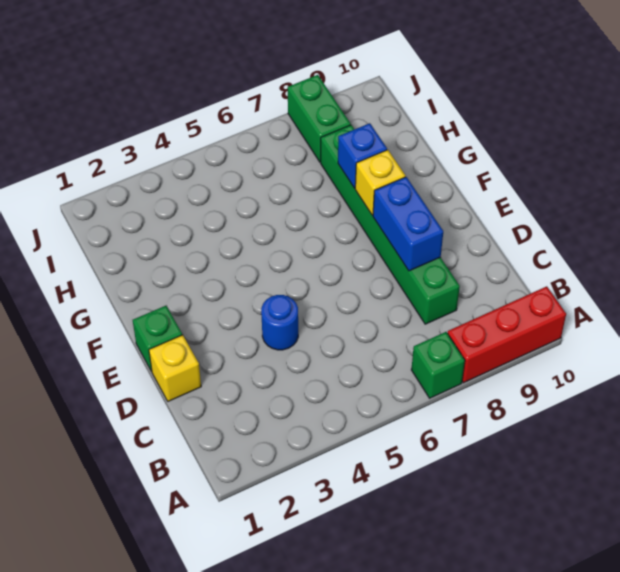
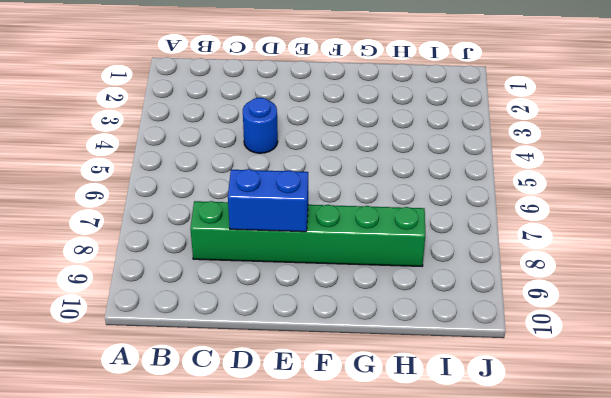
none -> green brick A7 level 1
none -> red brick A8:A10 level 1

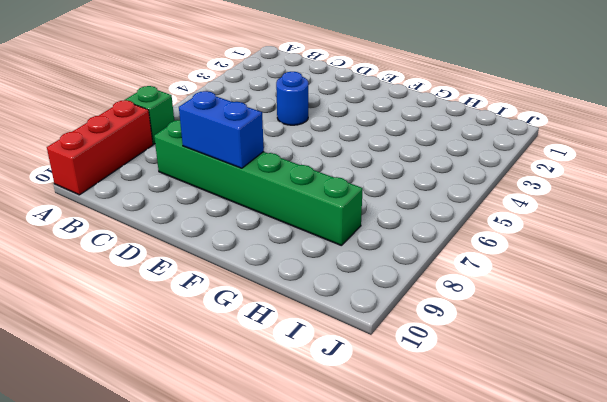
none -> yellow brick D1 level 1
none -> green brick E1 level 1

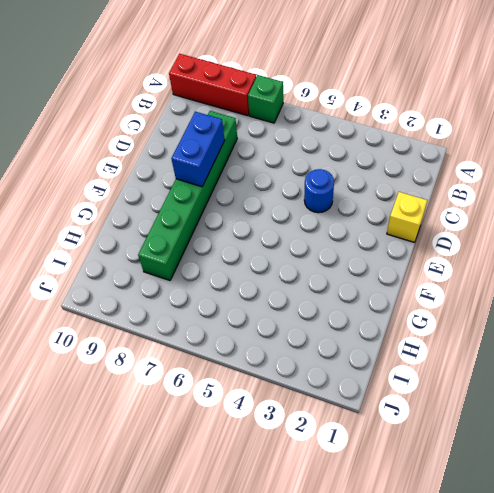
none -> green brick E1 level 1
none -> green brick I8:J8 level 1

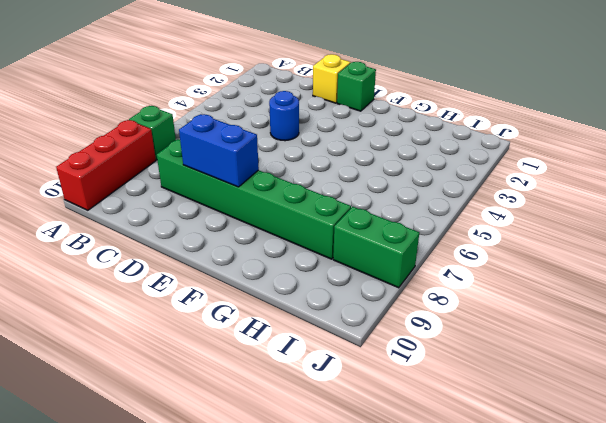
none -> yellow brick F8 level 2
none -> blue brick G8 level 2

